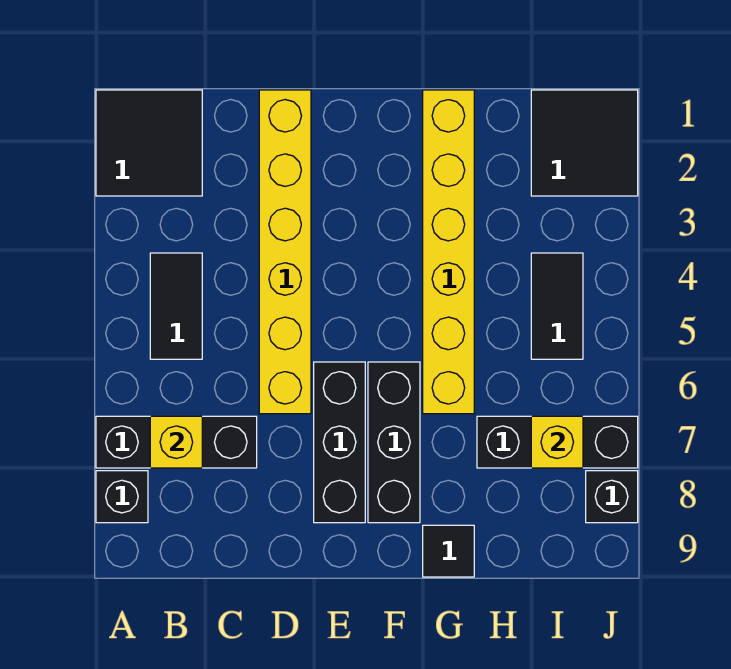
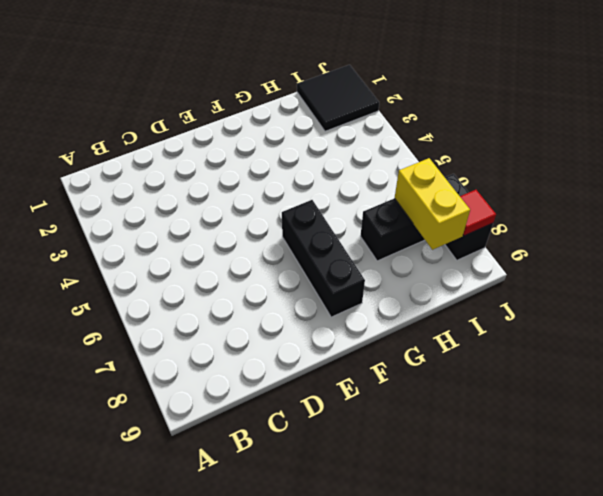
yellow brick I7:I8 level 2 -> yellow brick I7 level 2
red tile J8 level 2 -> none
none -> black tile A1:B2 level 1
none -> black brick A7:C7 level 1
none -> black brick A8 level 1

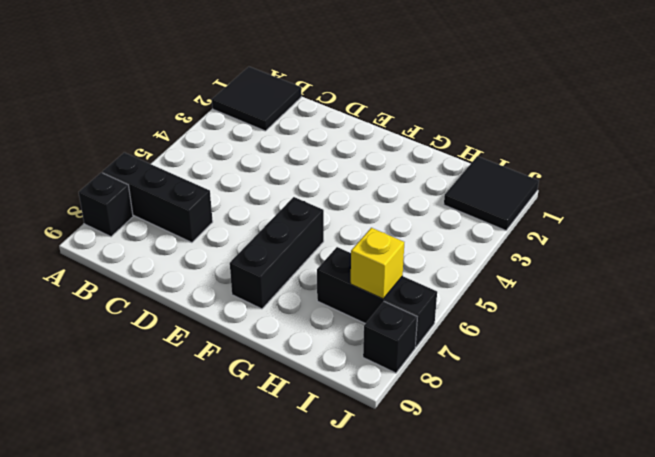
none -> black tile B4:B5 level 1
none -> yellow brick D1:D6 level 1
none -> black brick E6:E8 level 1

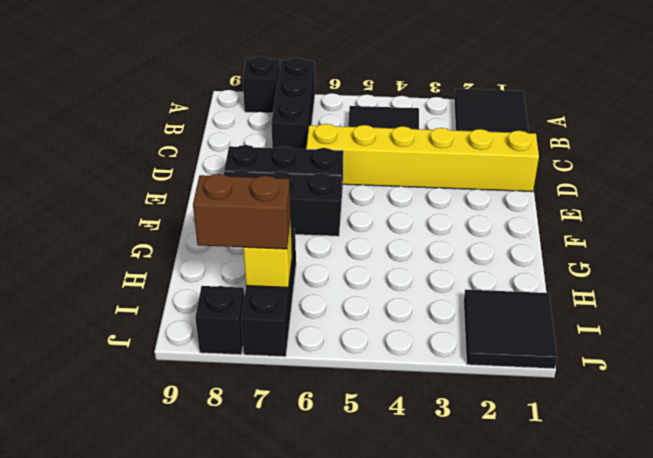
brown brick I7:I8 level 3 -> none
none -> yellow brick G1:G6 level 1
none -> black tile G9 level 1
none -> black tile I4:I5 level 1

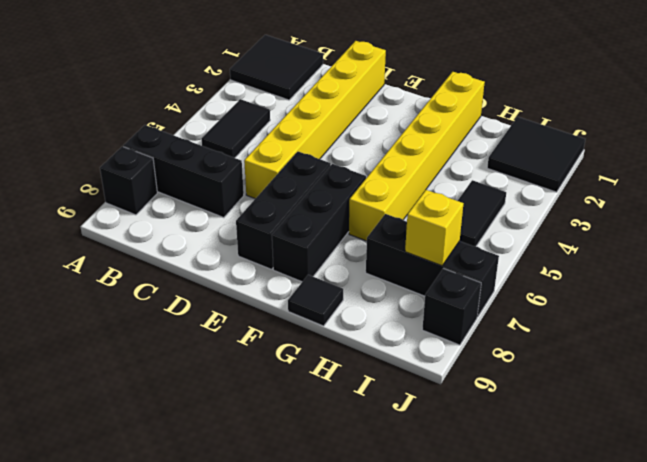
none -> yellow brick B7 level 2

